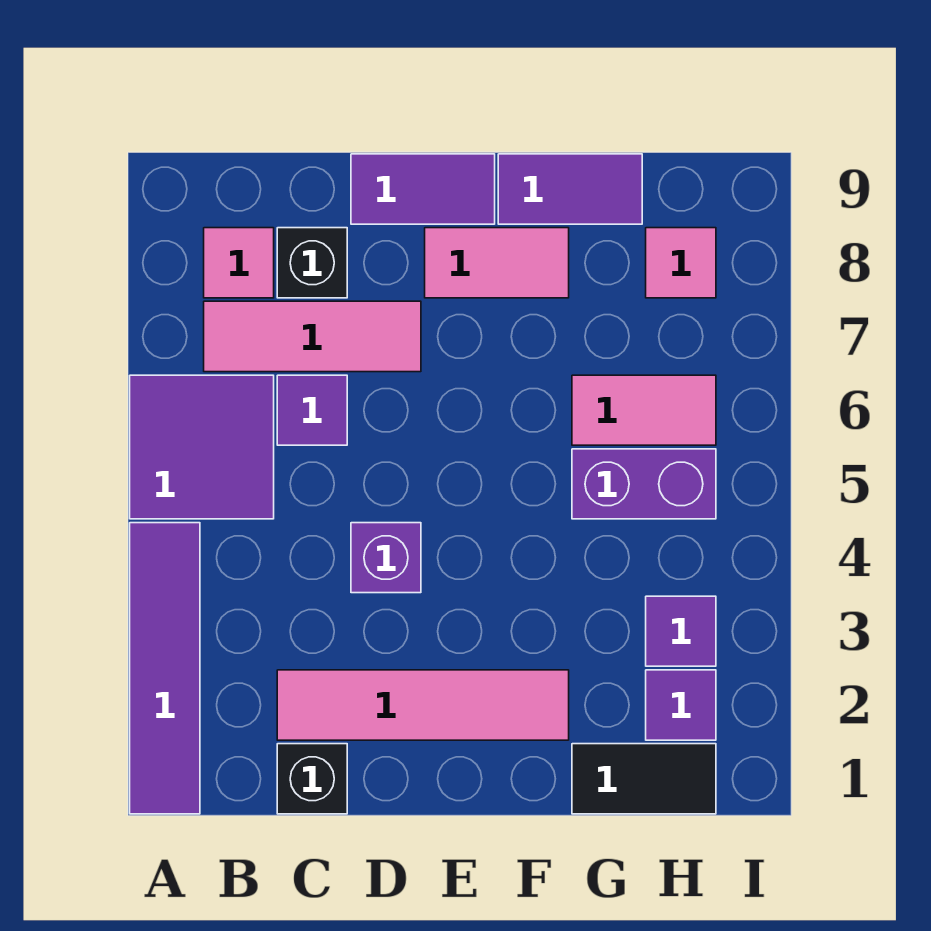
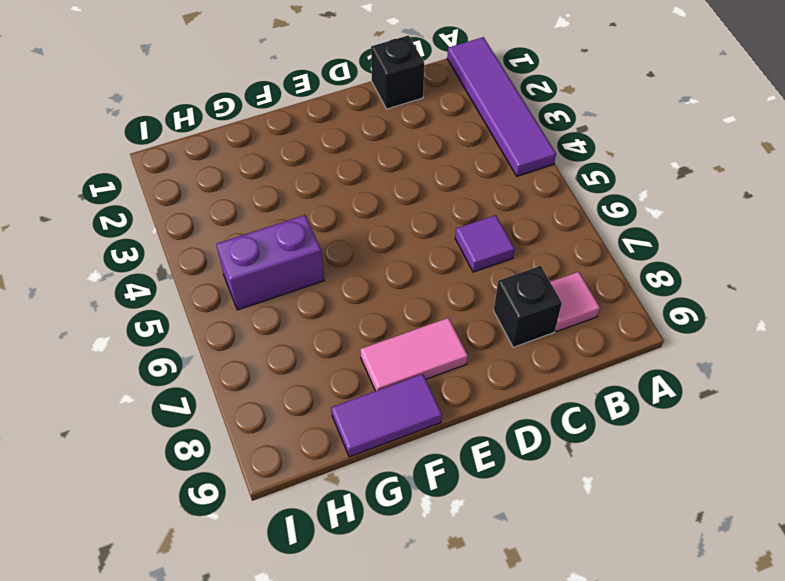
none -> purple tile A5:B6 level 1
none -> pink tile B7:D7 level 1
none -> pink tile C2:F2 level 1

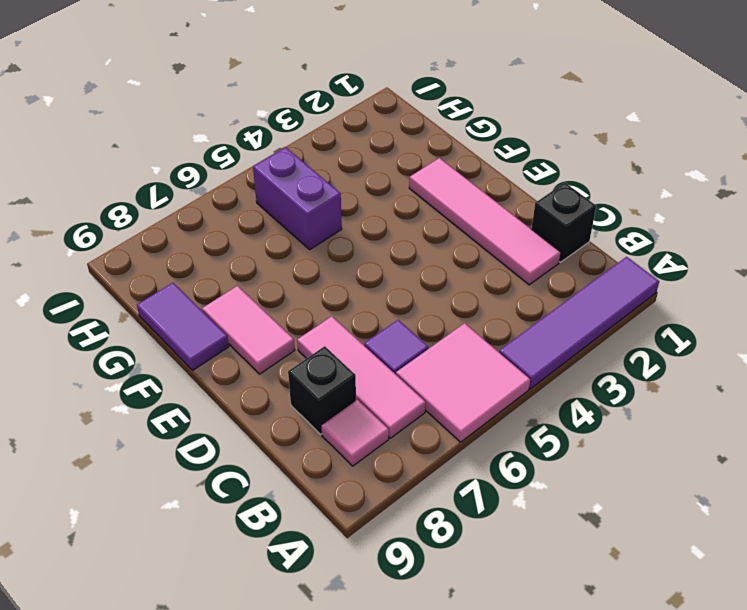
pink tile A5:B6 level 1 -> purple tile A5:B6 level 1
none -> purple brick D4 level 1
none -> purple tile D9:E9 level 1
none -> black tile G1:H1 level 1

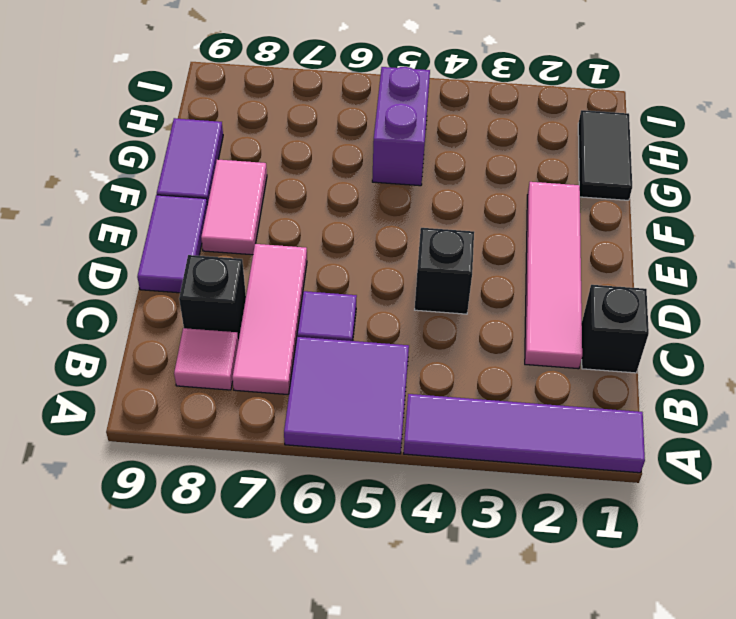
black brick D4 level 1 -> purple brick D4 level 1
none -> pink tile G6:H6 level 1
none -> purple tile H2 level 1
none -> purple tile H3 level 1

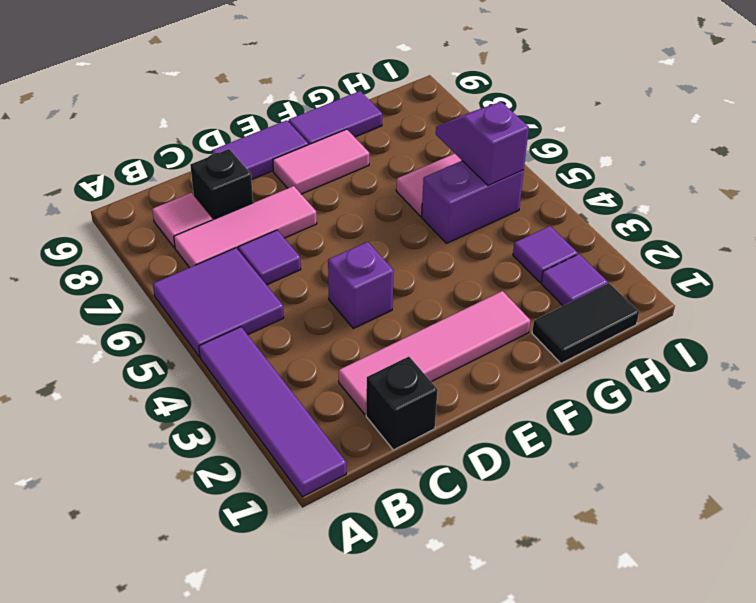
purple slope H5:H6 level 2 top 5 -> none
none -> pink tile H8 level 1

